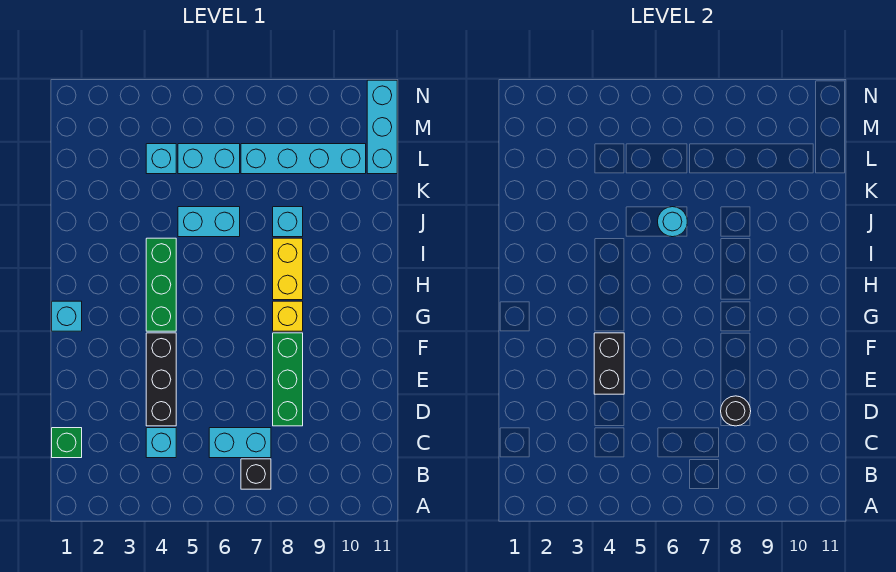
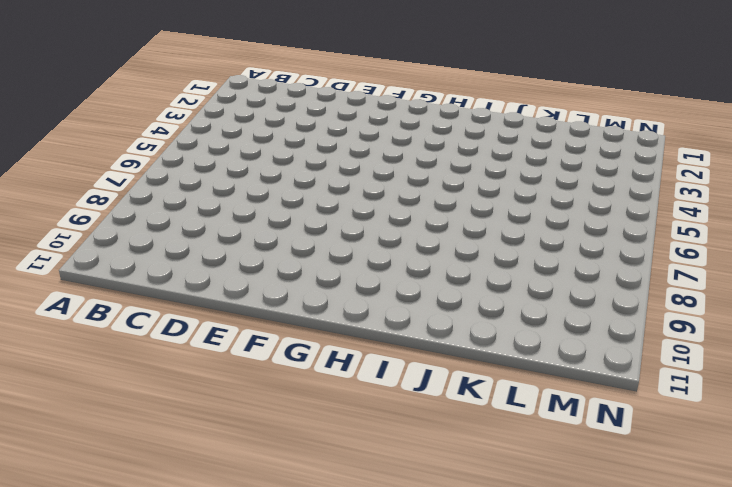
none -> black brick B7 level 1
none -> green brick C1 level 1
none -> cyan brick C4 level 1

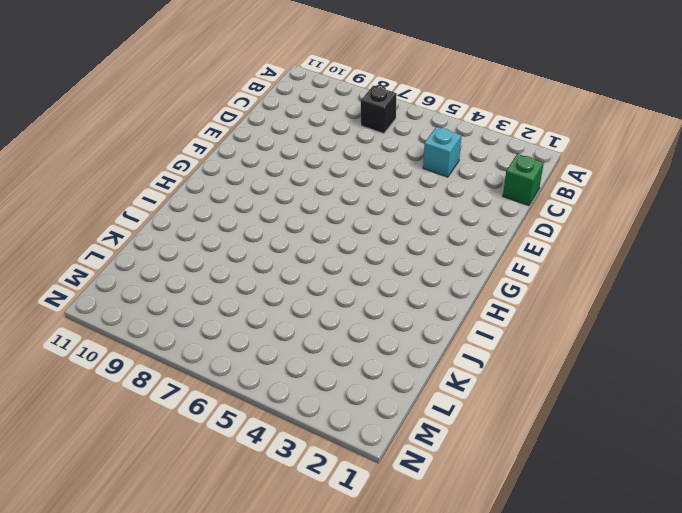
none -> cyan brick C6:C7 level 1
none -> black brick D4:F4 level 1
none -> green brick D8:F8 level 1

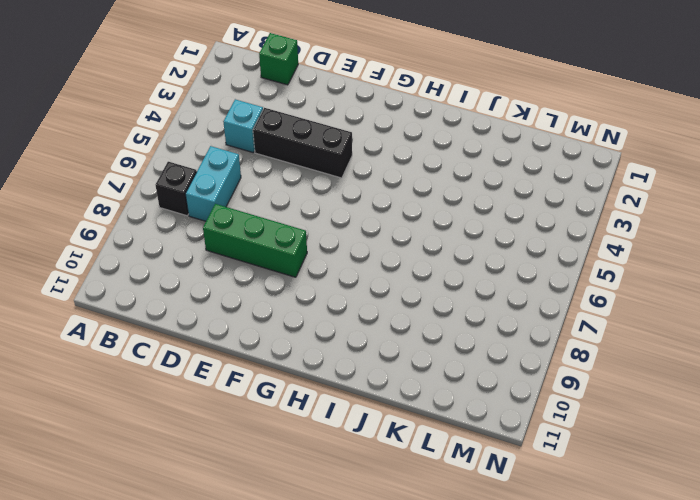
none -> cyan brick G1 level 1
none -> green brick G4:I4 level 1
none -> yellow brick G8 level 1

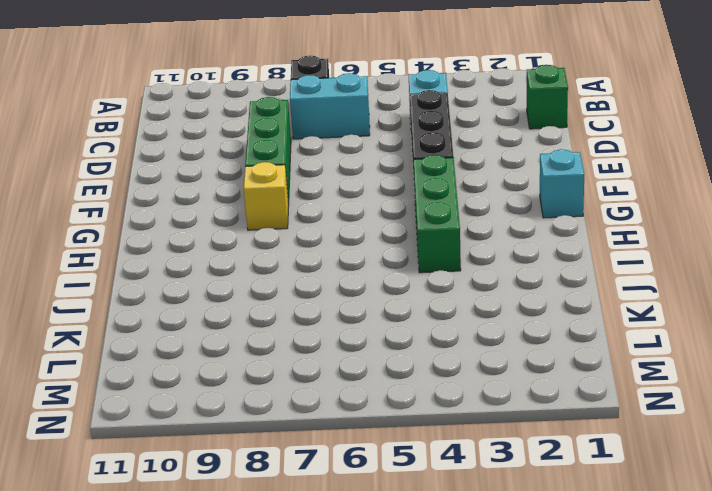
none -> yellow brick H8:I8 level 1
none -> cyan brick J5:J6 level 1
none -> cyan brick J8 level 1

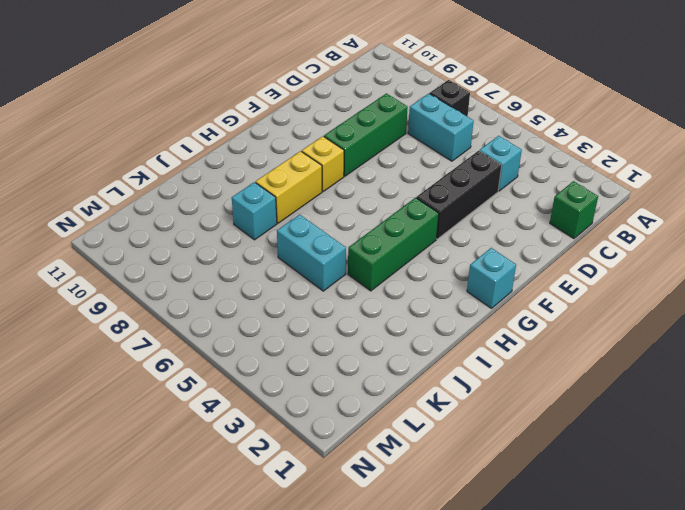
none -> cyan brick L4 level 1
none -> cyan brick L5:L6 level 1
none -> cyan brick L7:L10 level 1

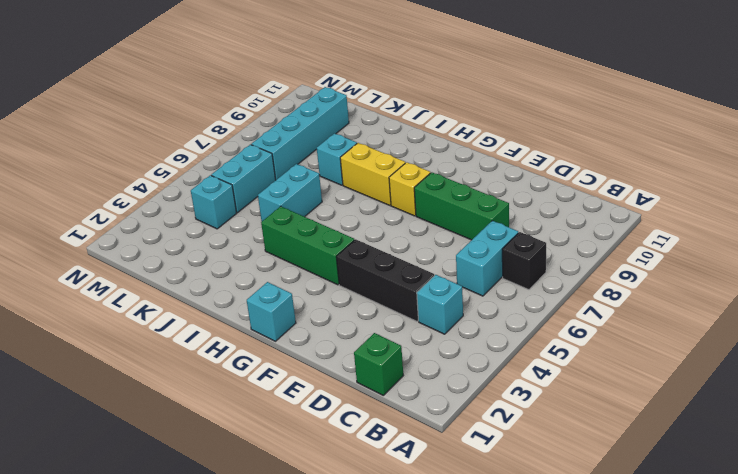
none -> cyan brick L11:N11 level 1
none -> black round brick D8 level 2
none -> black brick E4:F4 level 2

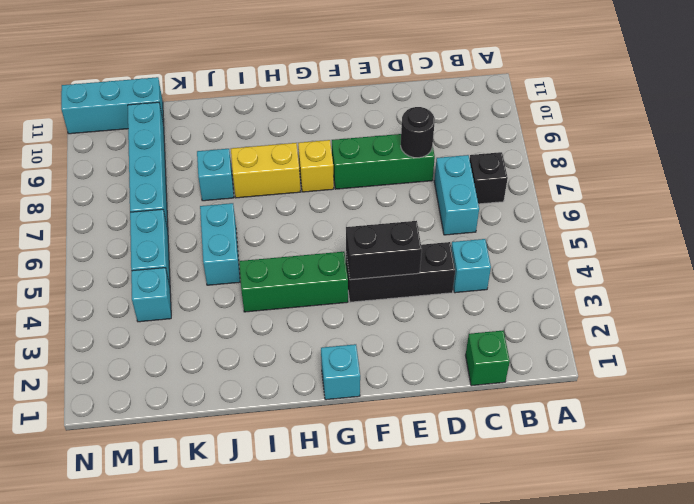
none -> cyan round brick J6 level 2

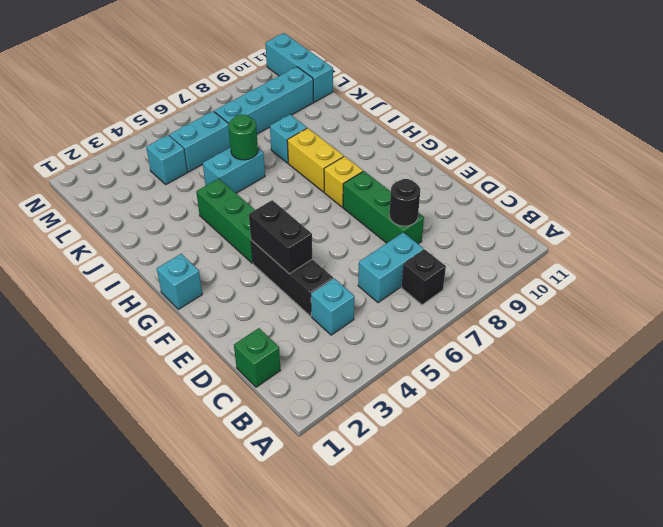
green round brick J6 level 2 -> cyan round brick J6 level 2

